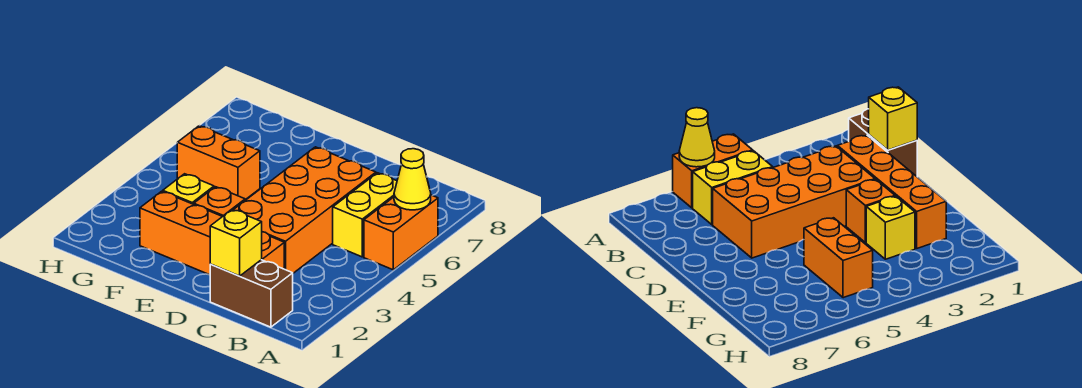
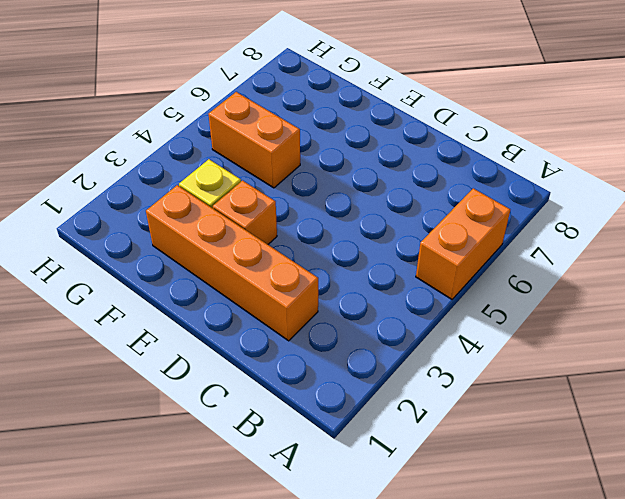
none -> brown brick B1:C1 level 1
none -> yellow brick B5:B6 level 1

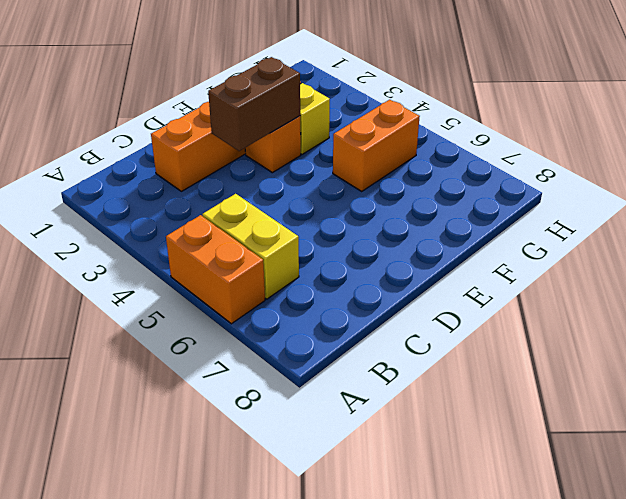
brown brick D3:E3 level 2 -> brown brick B1:C1 level 1
none -> orange brick C3:D6 level 1
none -> yellow cone A6 level 2

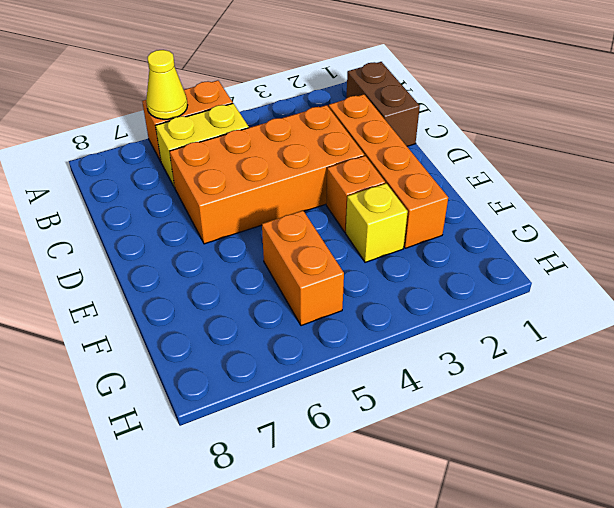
none -> yellow brick C1 level 2

